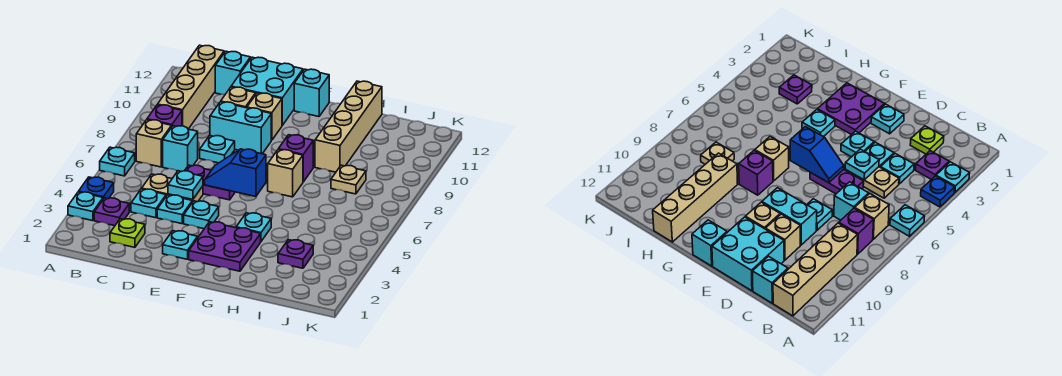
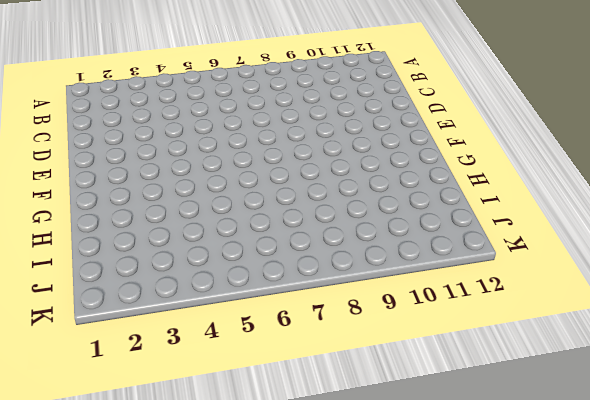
none -> cyan plate A3 level 1
none -> blue plate A4 level 1
none -> cyan plate A6 level 1
none -> purple plate B3 level 1

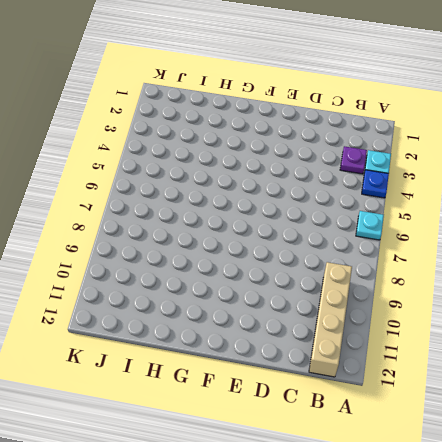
none -> tan brick B7 level 1
none -> purple brick B8 level 1
none -> lime plate C2 level 1
none -> cyan plate C4 level 1

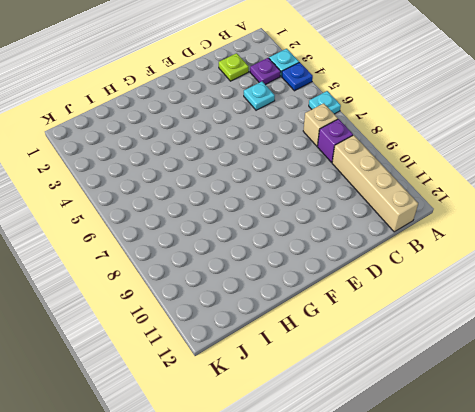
none -> tan plate C5:D5 level 1
none -> cyan brick C7 level 1
none -> cyan brick C12 level 1
none -> cyan plate D4 level 1

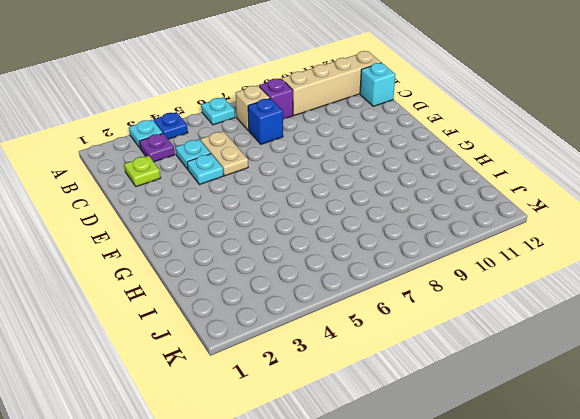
blue brick C7 level 1 -> cyan brick C7 level 1
none -> purple plate D6:E6 level 1
none -> cyan plate D8 level 1
none -> cyan brick D9:E9 level 1
none -> tan brick D10 level 1

